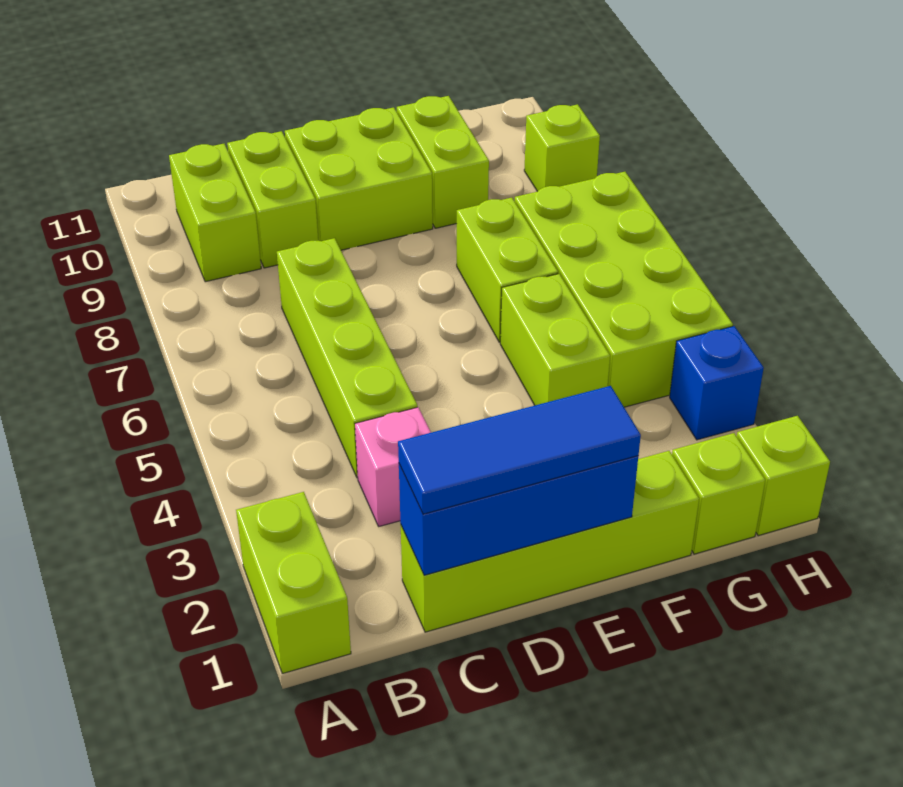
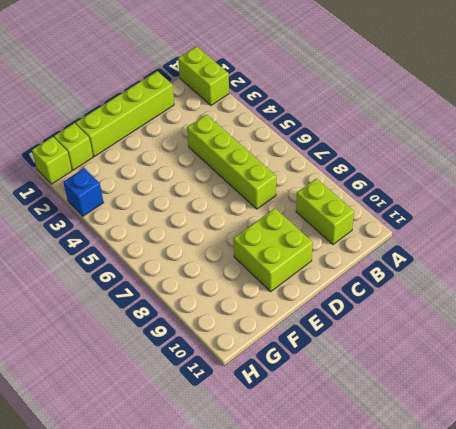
none -> pink brick C3 level 1
none -> lime brick C9:C10 level 1
none -> lime brick F4:F5 level 1

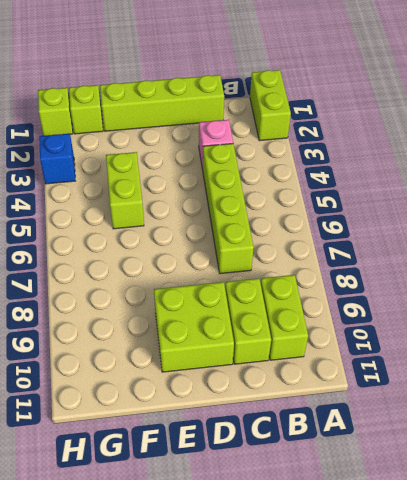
none -> lime brick F6:F7 level 1
none -> lime brick F9:F10 level 1
none -> lime brick G4:H7 level 1

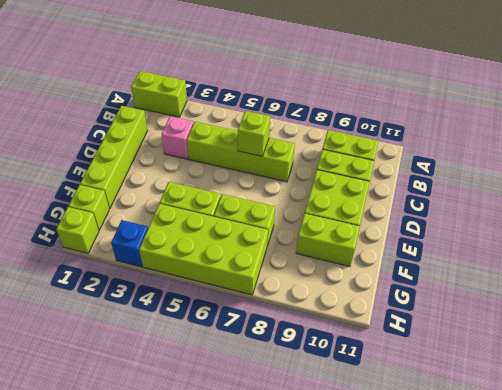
lime brick C6 level 2 -> lime brick H9 level 1
none -> blue brick C1:E1 level 2
none -> blue tile C1:E1 level 3

